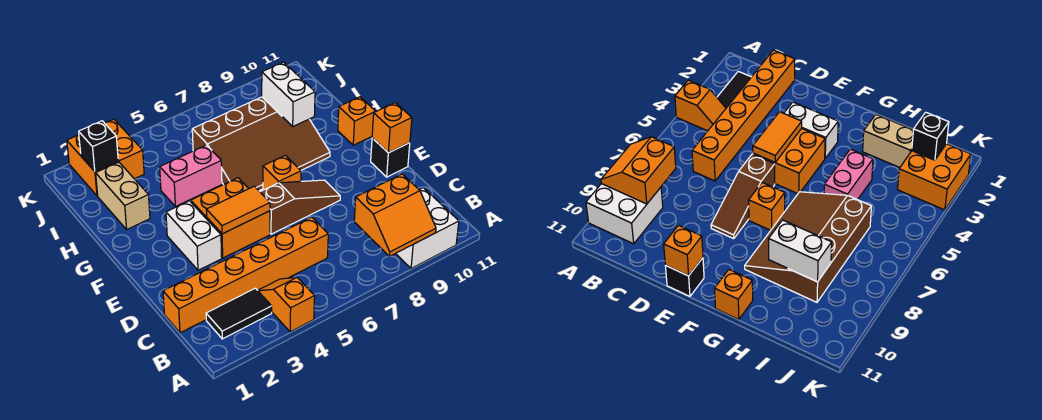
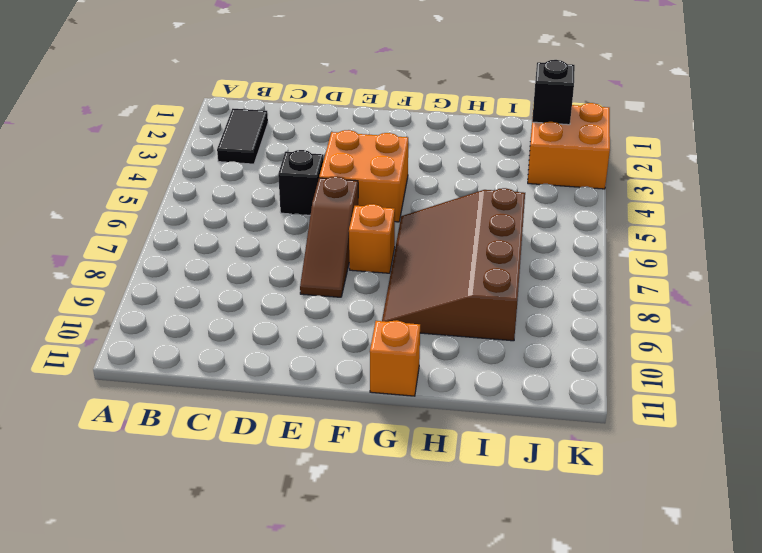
black brick D5 level 1 -> black brick E11 level 1
none -> orange slope A4:B4 level 1 top A
none -> white brick A9:B10 level 1
none -> orange brick C1:C6 level 1

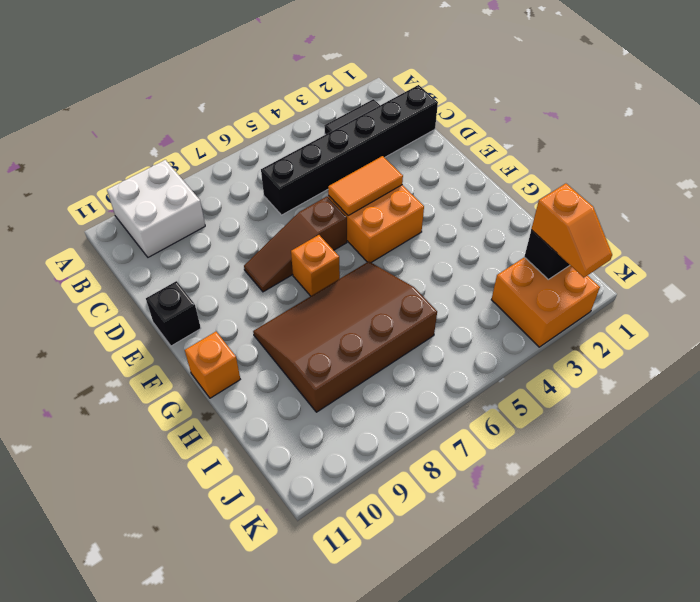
black brick C1:C6 level 1 -> orange brick C1:C6 level 1
orange slope J2:K2 level 3 top J -> orange slope A4:B4 level 1 top A
none -> white brick E3:F3 level 1
none -> tan brick H2:I2 level 1
none -> pink brick H4:H5 level 1

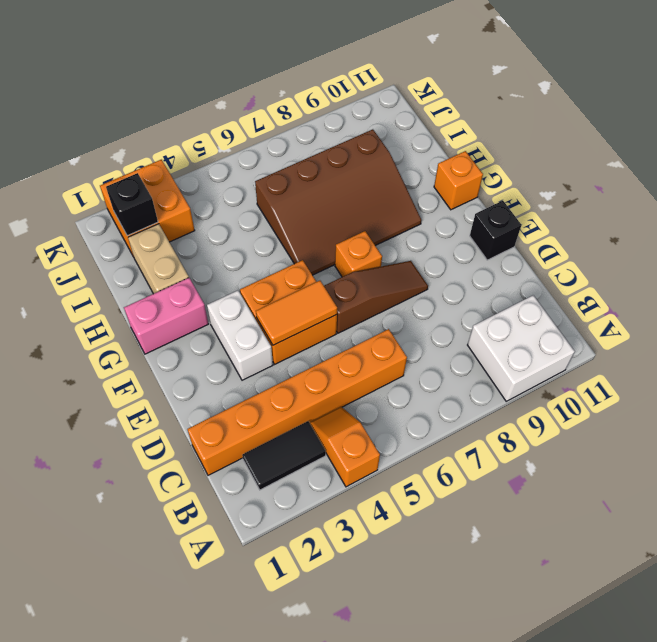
pink brick G1:G2 level 1 -> pink brick H4:H5 level 1
none -> orange slope A8:B9 level 2 top B
none -> orange brick E11 level 2
none -> white brick H9:I9 level 2

